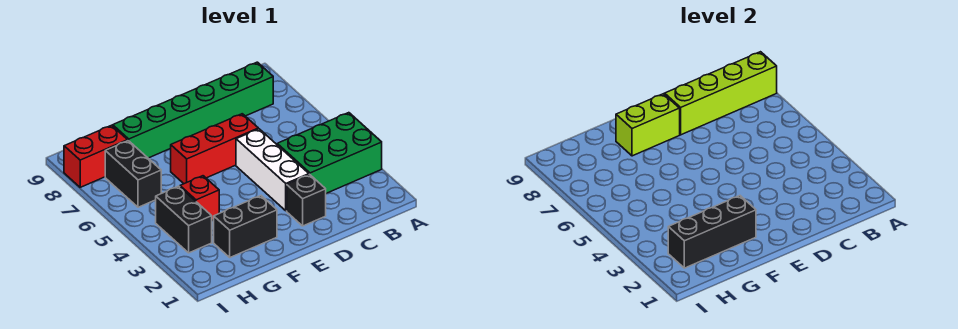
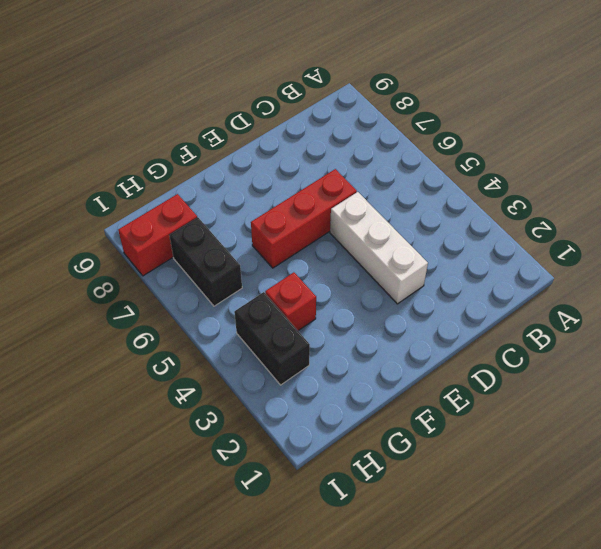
none -> green brick A3:C4 level 1
none -> green brick B8:G8 level 1
none -> black brick D2 level 1

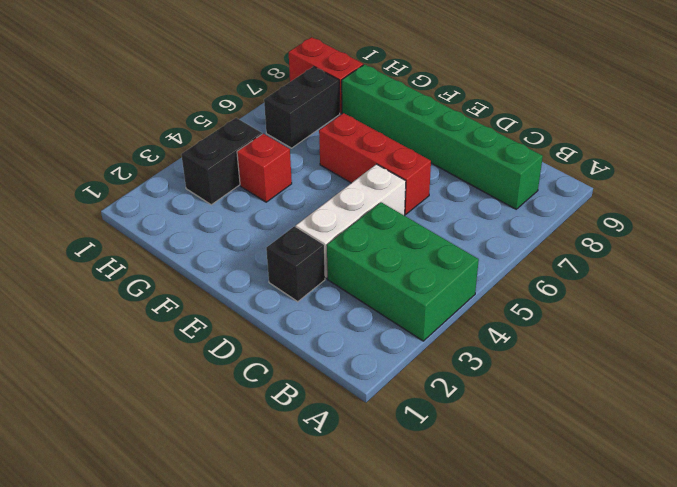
none -> black brick F2:G2 level 1
none -> lime brick A8:D8 level 2
none -> lime brick E8:F8 level 2

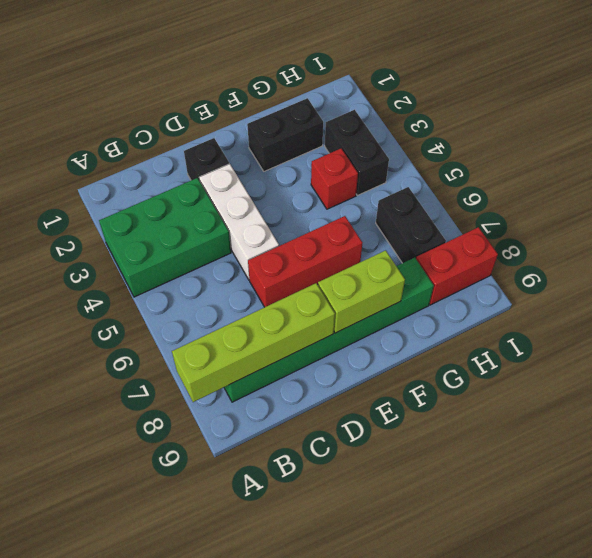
none -> black brick F2:H2 level 2

